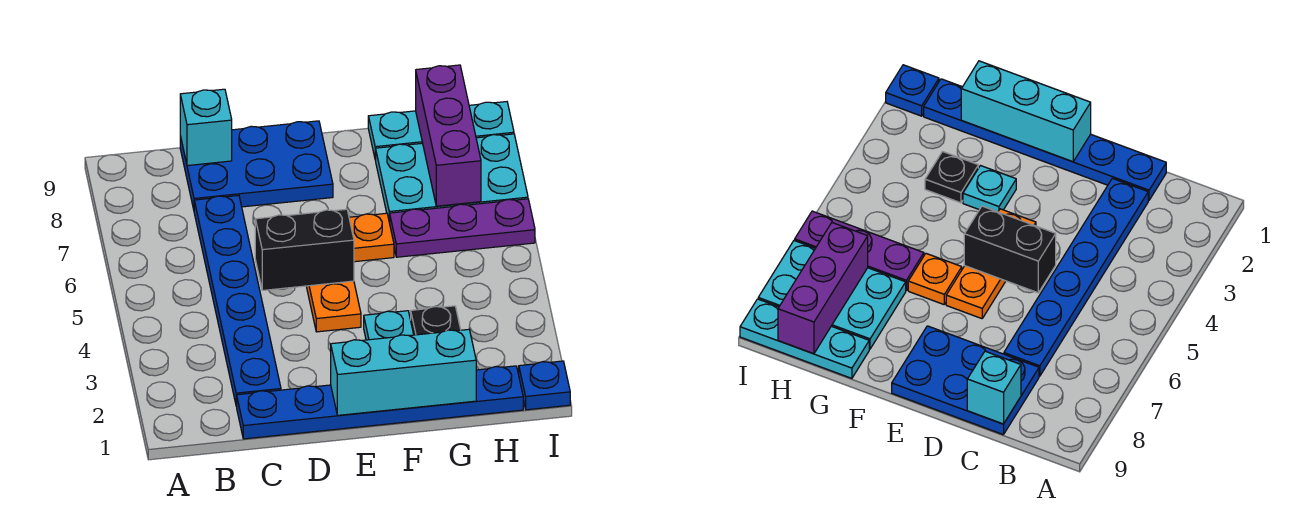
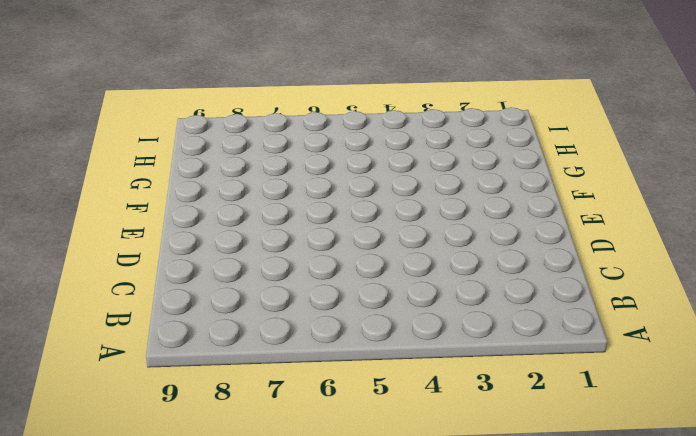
none -> blue plate C1:H1 level 1
none -> blue plate C2:C7 level 1
none -> blue plate C8:E9 level 1

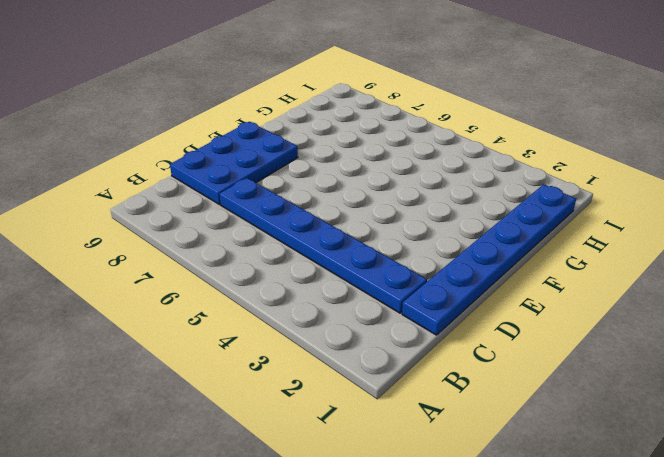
none -> orange plate E4:E6 level 1
none -> cyan plate F3 level 1
none -> orange plate F6 level 1

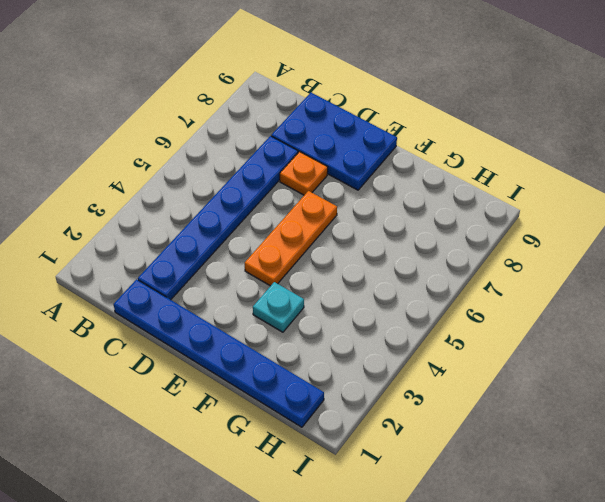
orange plate D7 level 1 -> orange plate F6 level 1
none -> black plate G3 level 1
none -> purple plate G6:I6 level 1
none -> cyan plate G7:I8 level 1

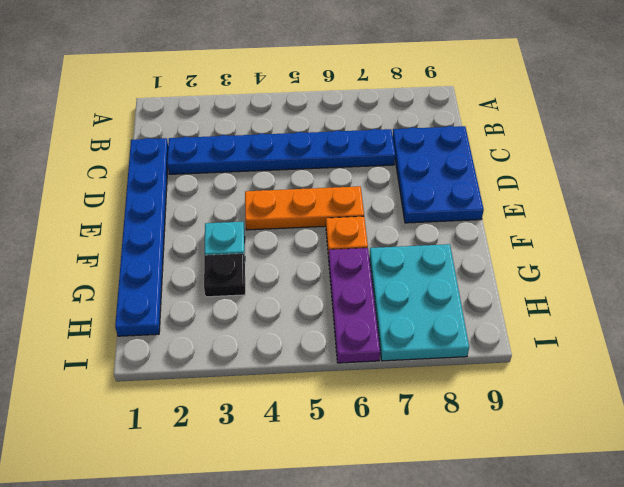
none -> cyan plate G9:I9 level 1
none -> blue plate I1 level 1
none -> cyan brick C9 level 2

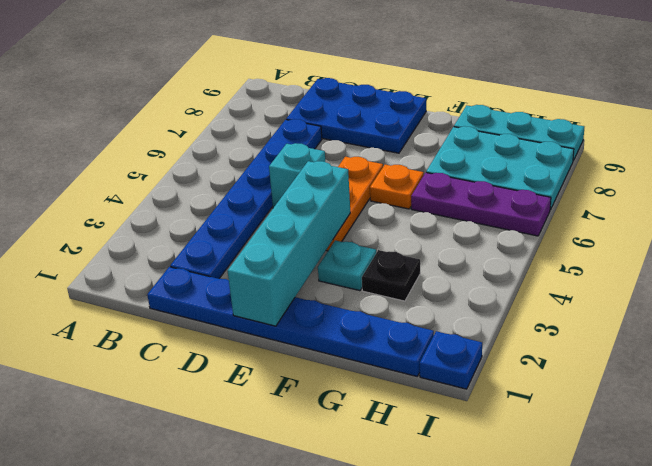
cyan brick D5 level 1 -> cyan brick C9 level 2
cyan brick E1:E4 level 2 -> cyan brick E1:G1 level 2
none -> black brick D5:E5 level 2
none -> purple brick H7:H9 level 2

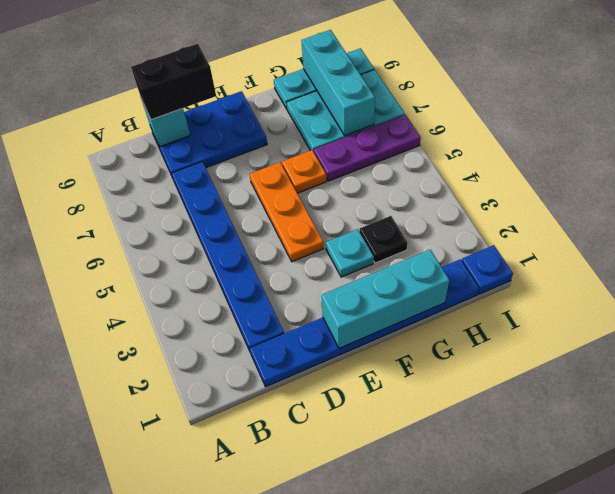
black brick C9:D9 level 3 -> black brick D5:E5 level 2
cyan brick H7:H9 level 2 -> purple brick H7:H9 level 2

